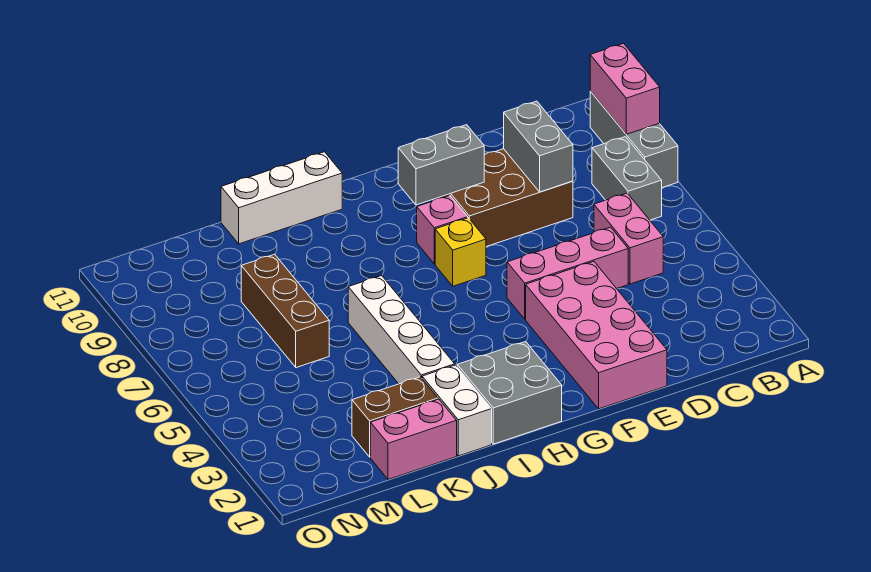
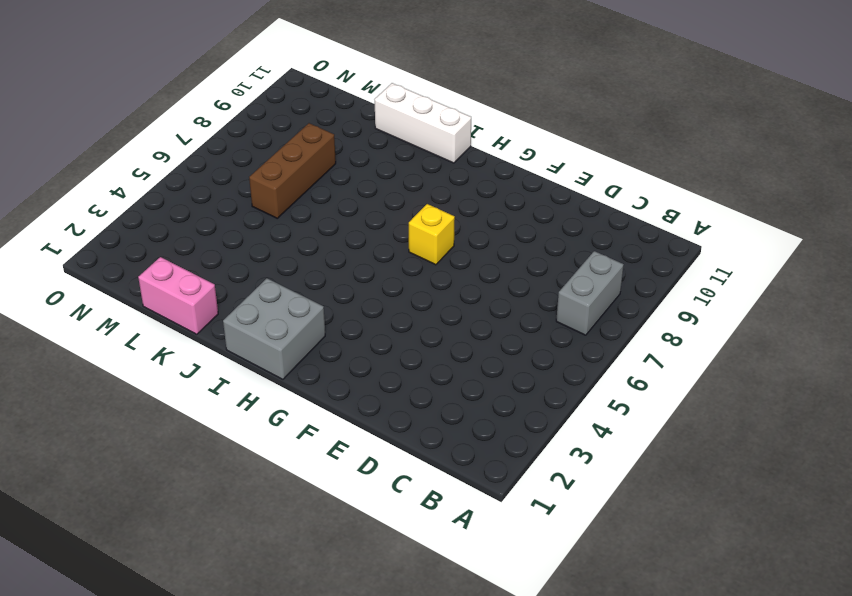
none -> grey brick A8:A10 level 1
none -> pink brick C5:C6 level 1
none -> pink brick D5:F5 level 1

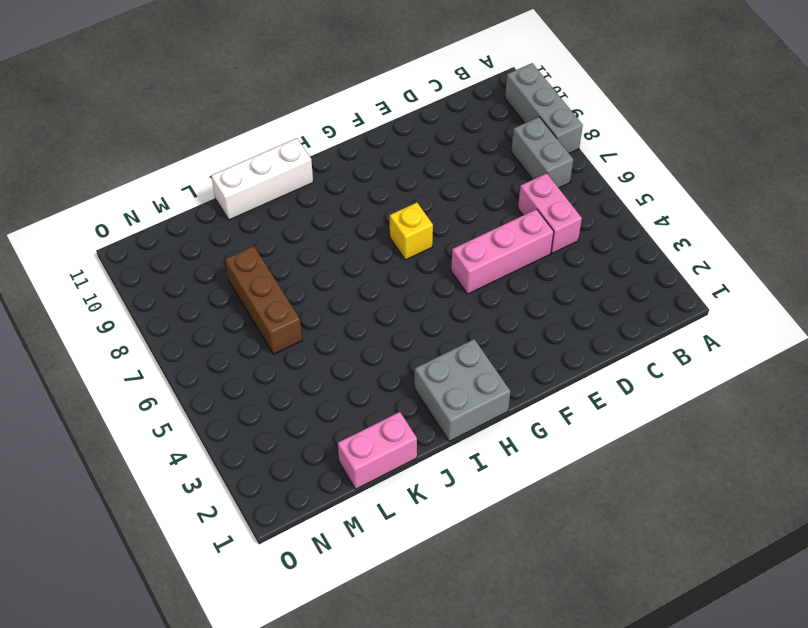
none -> brown brick D8:F9 level 1
none -> pink brick E1:F4 level 1
none -> pink brick G8 level 1

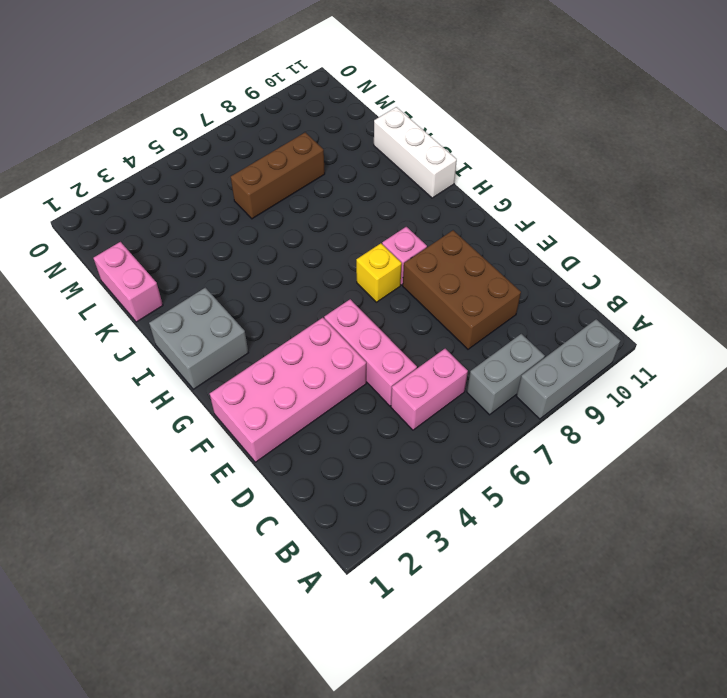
none -> white brick J1:J2 level 1
none -> white brick J3:J6 level 1
none -> brown brick K2:L2 level 1

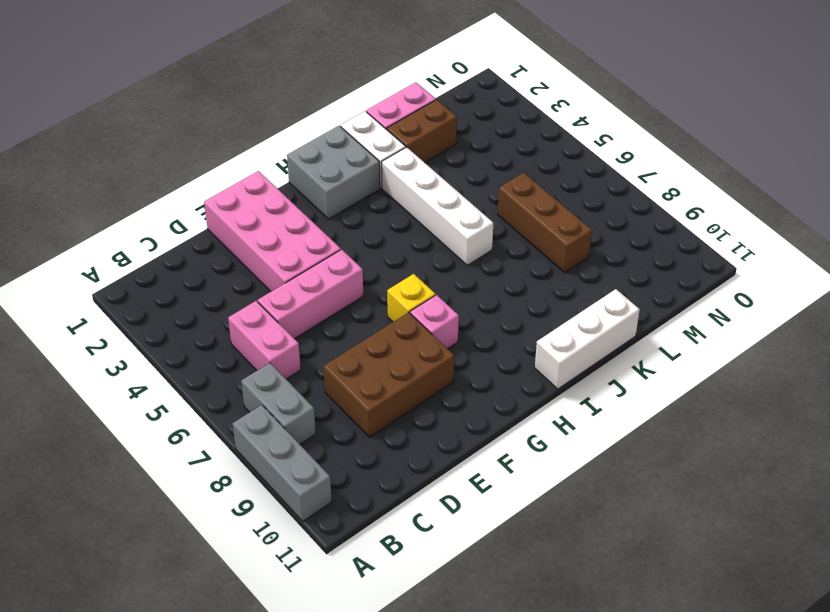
none -> pink brick A9:A10 level 2
none -> grey brick D8:D9 level 2
none -> grey brick F9:G9 level 2

